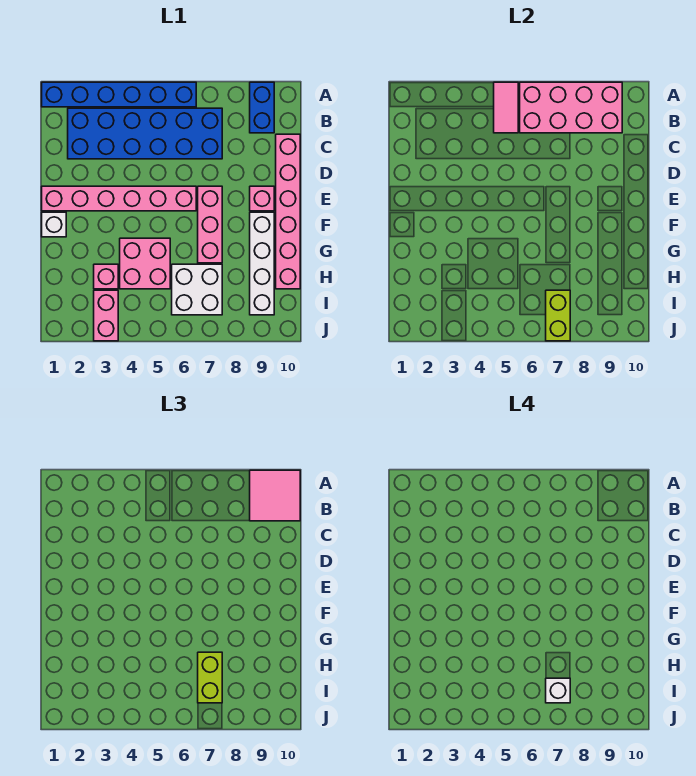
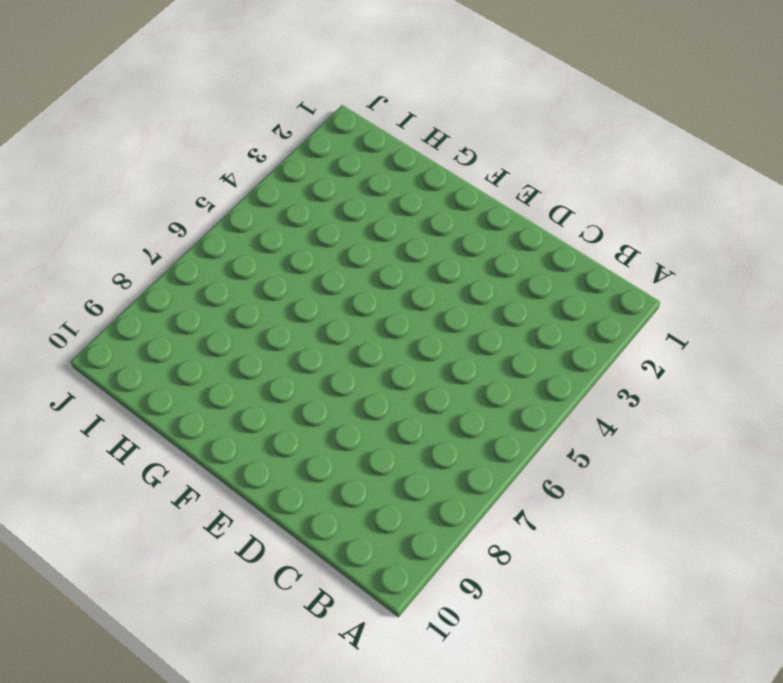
none -> blue brick A1:A6 level 1
none -> blue brick A9:B9 level 1
none -> blue brick B2:C7 level 1

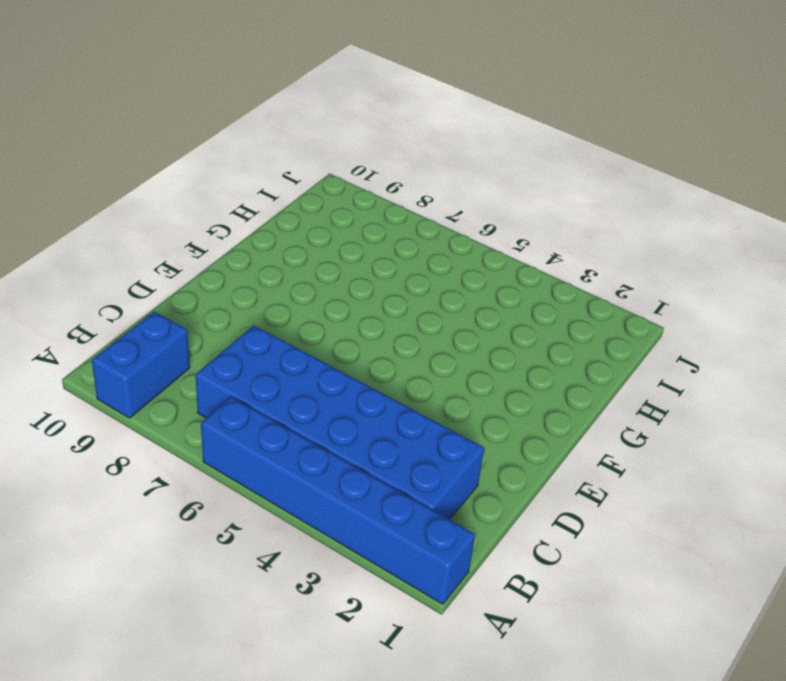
none -> pink brick C10:H10 level 1
none -> pink brick E1:E6 level 1
none -> pink brick E7:G7 level 1

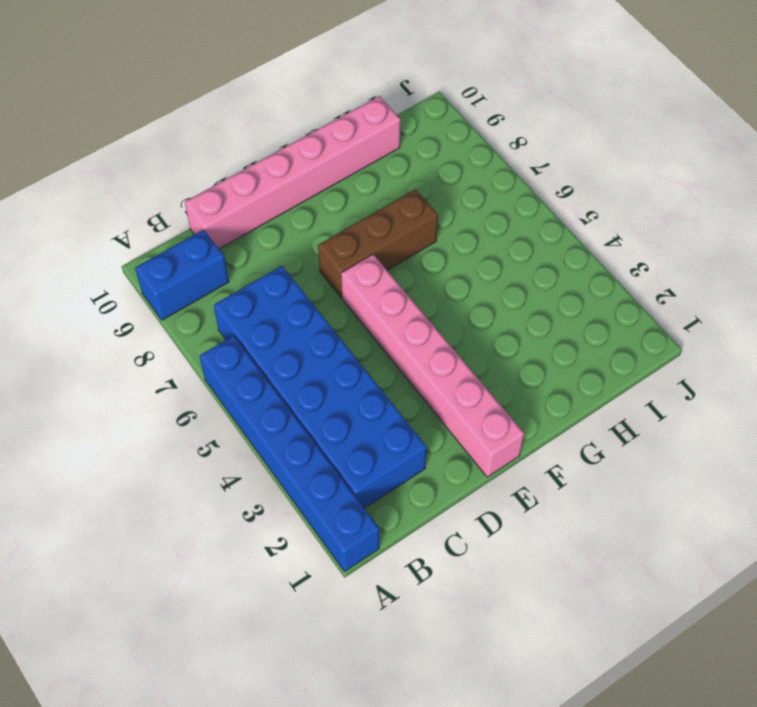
brown brick E7:G7 level 1 -> pink brick E7:G7 level 1
none -> pink brick E9 level 1
none -> white brick F1 level 1
none -> white brick F9:I9 level 1

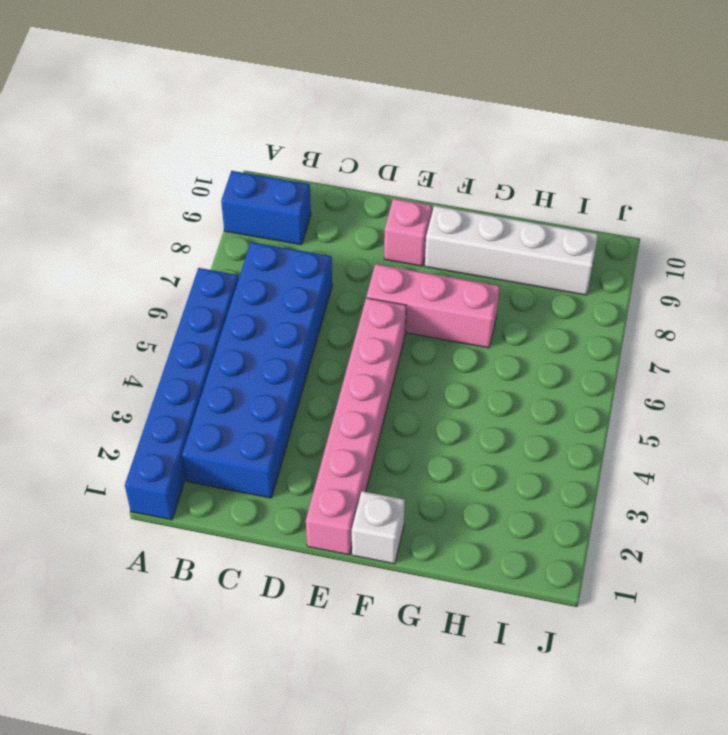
none -> pink brick C10:H10 level 1
none -> pink brick G4:H5 level 1
none -> pink brick H3 level 1

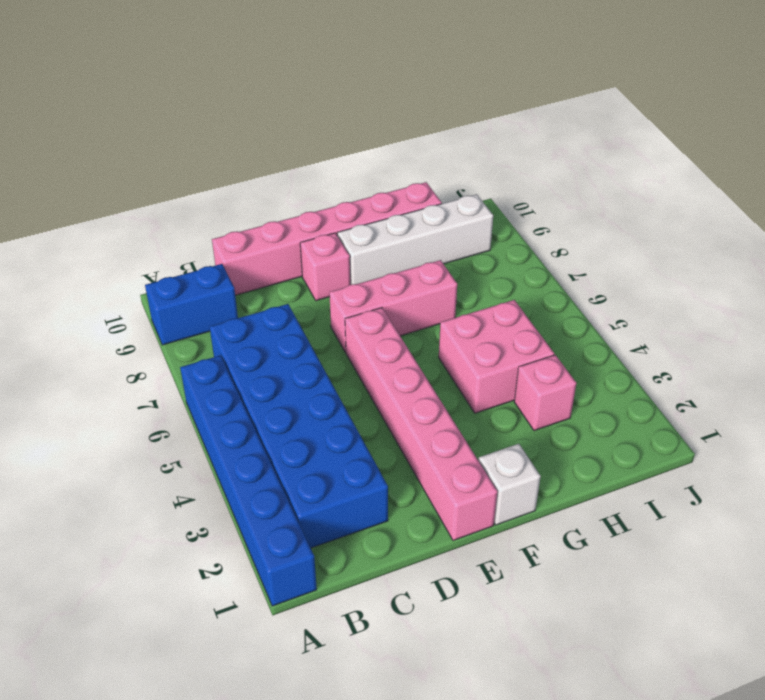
none -> white brick H6:I7 level 1
none -> pink brick I3:J3 level 1
none -> pink tile A5:B5 level 2

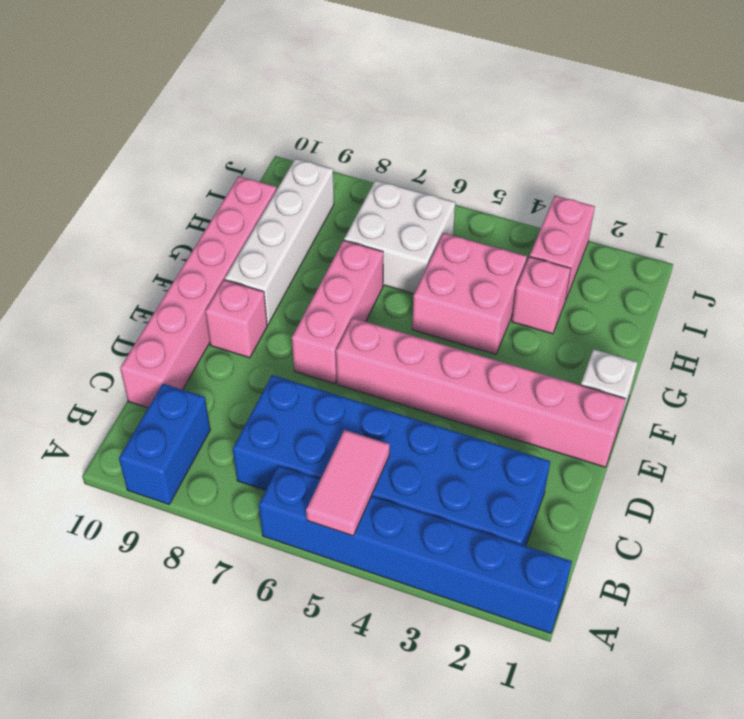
none -> pink brick A6:B9 level 2
none -> lime brick I7:J7 level 2
none -> pink tile A9:B10 level 3

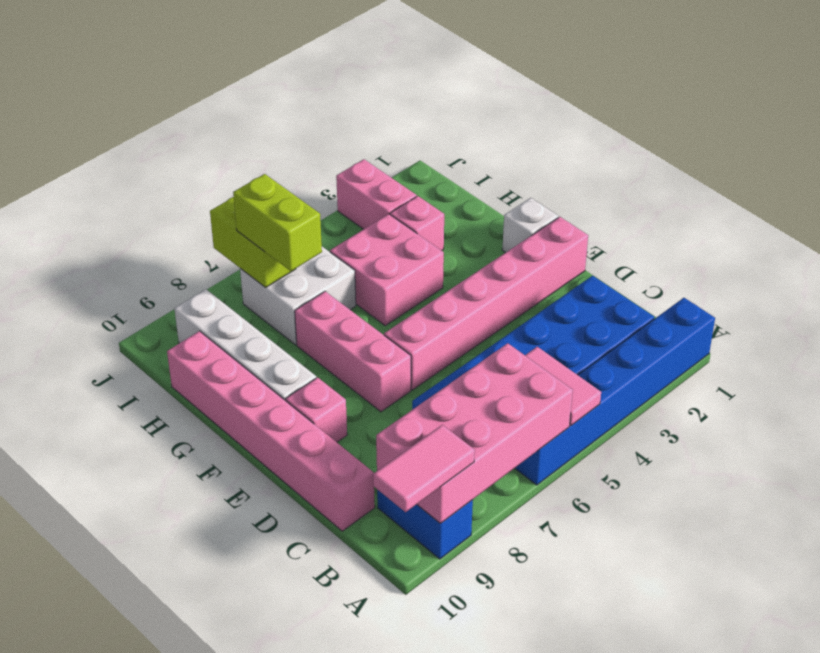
pink tile A9:A10 level 3 -> pink tile A9:B10 level 3
none -> white brick I7 level 4

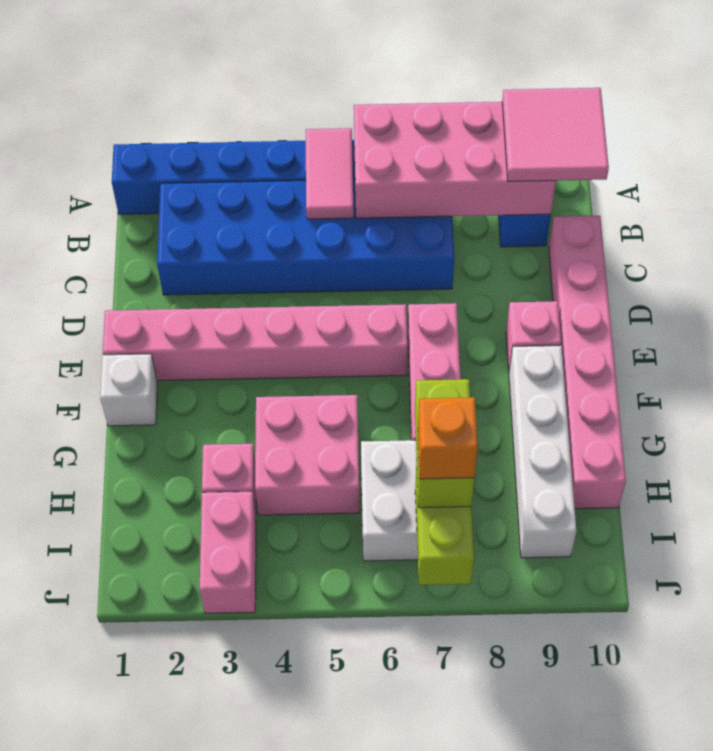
orange brick I7 level 4 -> white brick I7 level 4

